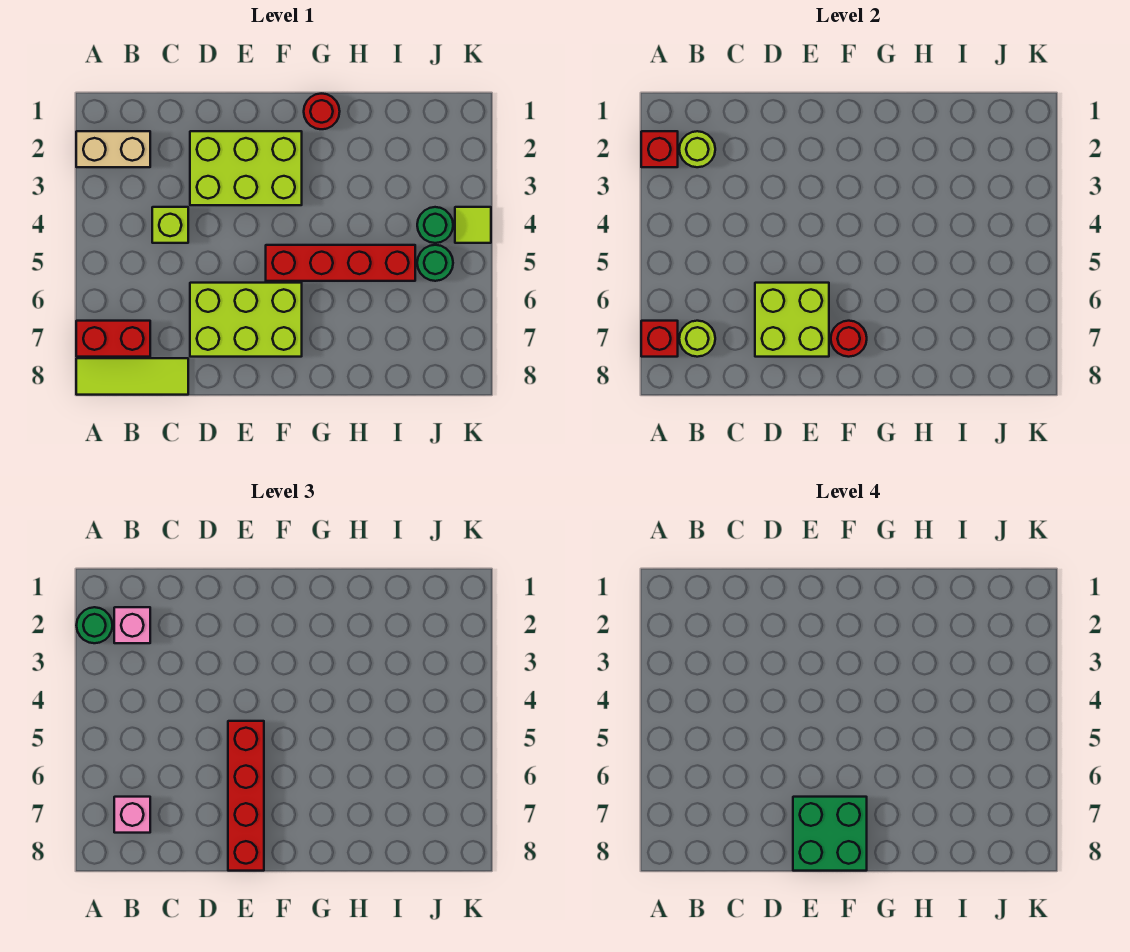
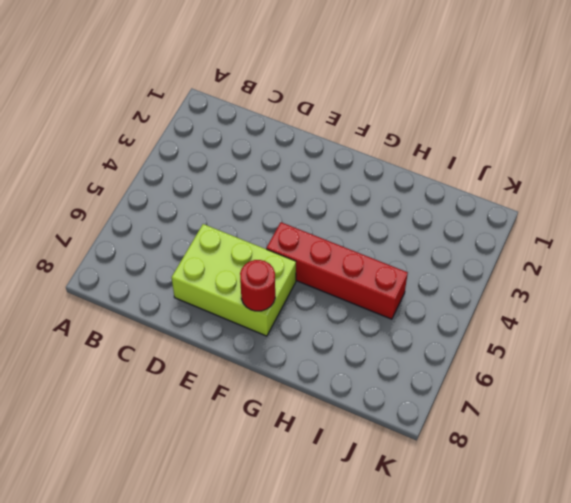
none -> tan brick A2:B2 level 1
none -> red brick A7:B7 level 1
none -> lime tile A8:C8 level 1

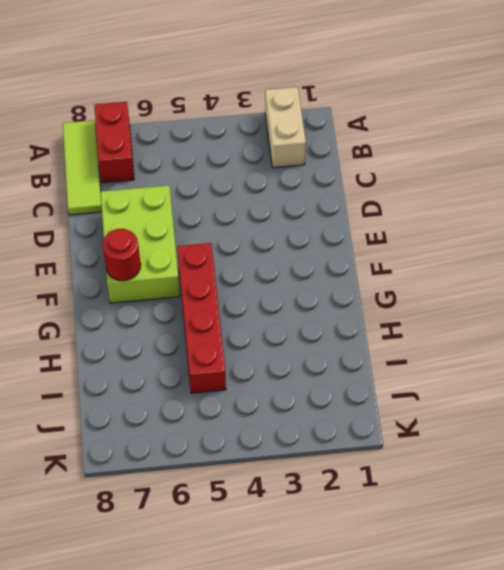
none -> lime brick C4 level 1
none -> lime brick D2:F3 level 1
none -> red round brick G1 level 1

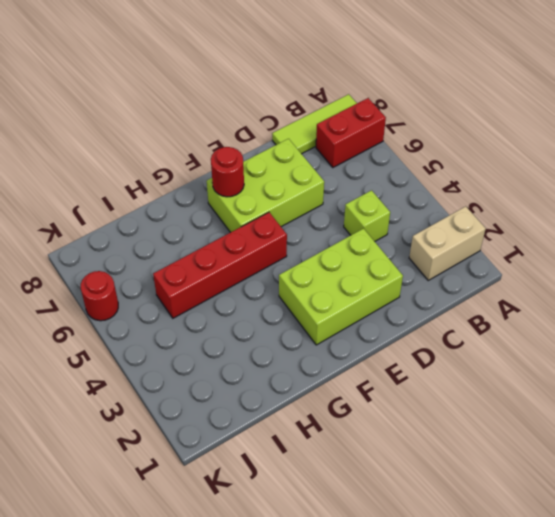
red round brick K6 level 1 -> red round brick G1 level 1
none -> green round brick J4 level 1
none -> green round brick J5 level 1
none -> lime tile K4 level 1

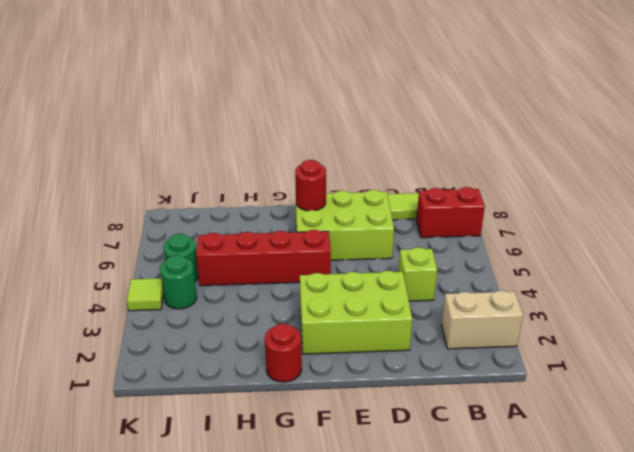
none -> red brick A2 level 2
none -> red brick A7 level 2
none -> lime round brick B2 level 2

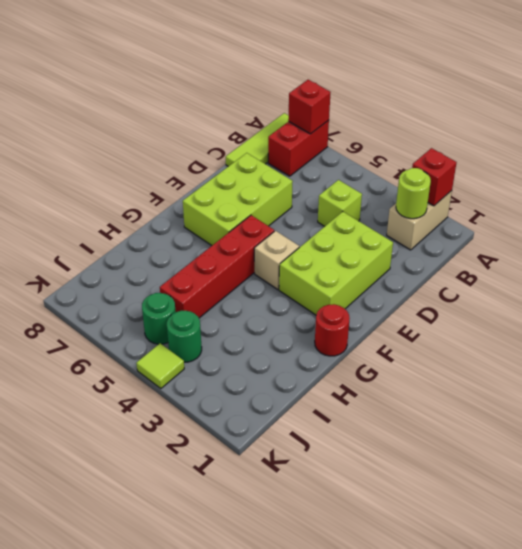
tan brick F4 level 1 -> none
none -> lime round brick B7 level 2
none -> lime brick D6:E7 level 2
none -> red round brick F7 level 2

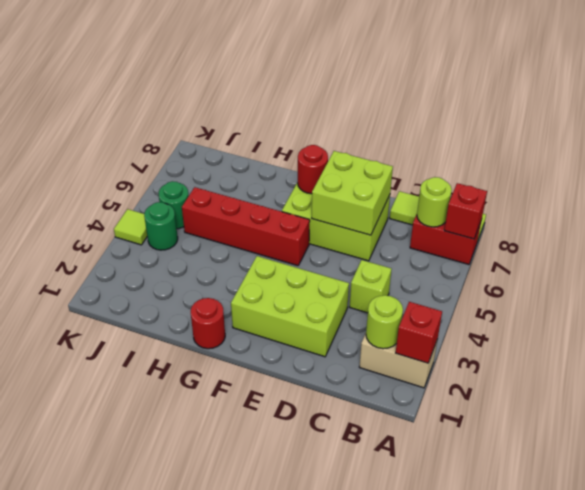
none -> green round brick A2 level 3
none -> pink brick B2 level 3
none -> pink brick B7 level 3

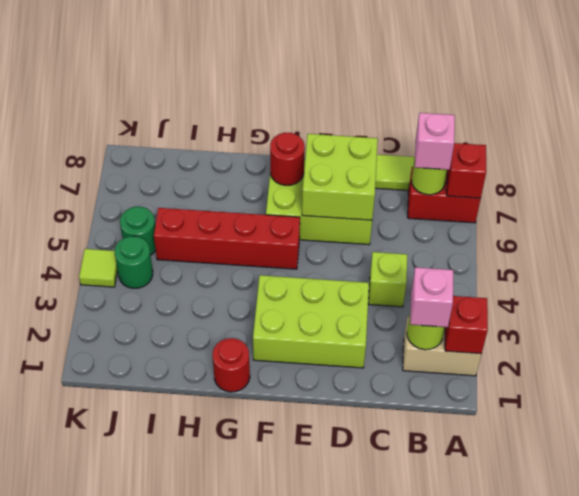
none -> green round brick A2 level 3
none -> red brick E5:E8 level 3
none -> green brick E7:F8 level 4

